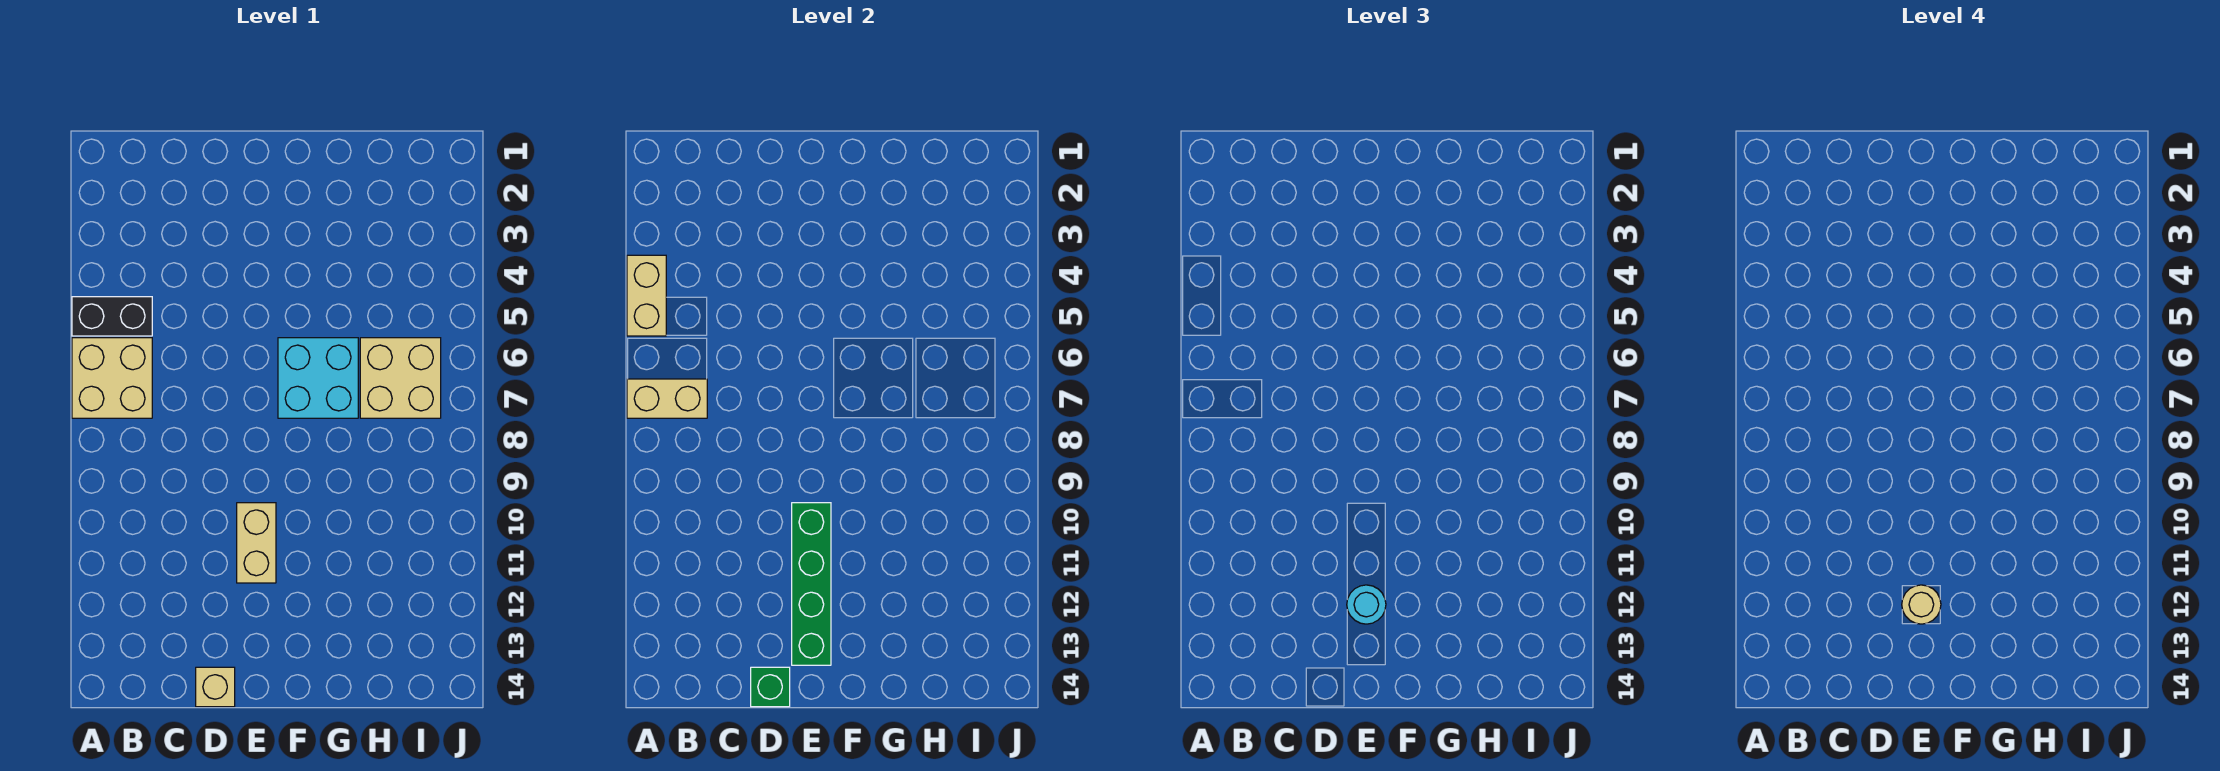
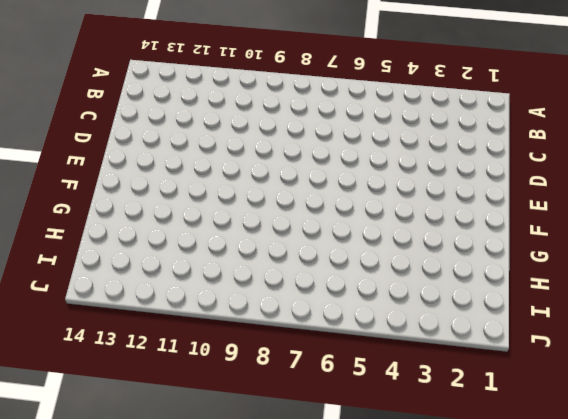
none -> black brick A5:B5 level 1
none -> tan brick A6:B7 level 1
none -> tan brick D14 level 1

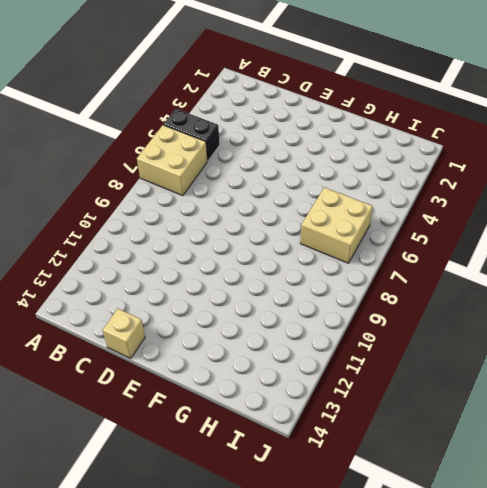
none -> tan brick E10:E11 level 1
none -> cyan brick F6:G7 level 1
none -> tan brick A4:A5 level 2

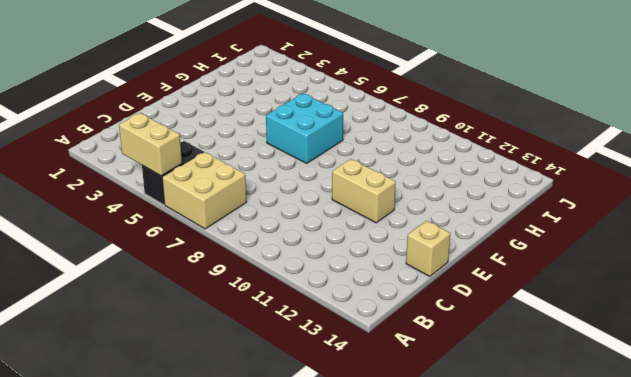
none -> tan brick H6:I7 level 1
none -> tan brick A7:B7 level 2
none -> green brick D14 level 2

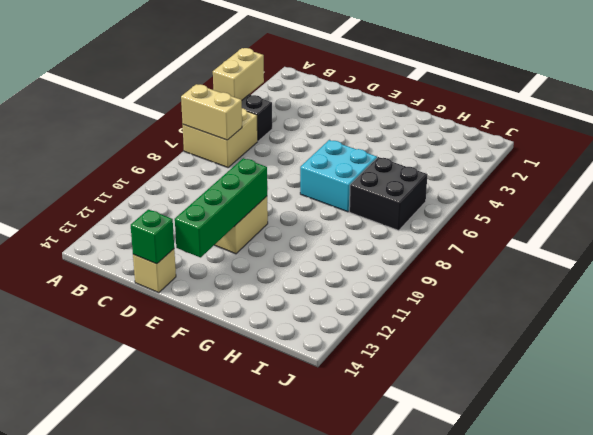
black brick H6:I7 level 1 -> tan brick H6:I7 level 1
none -> cyan round brick E12 level 3
none -> tan round brick E12 level 4

